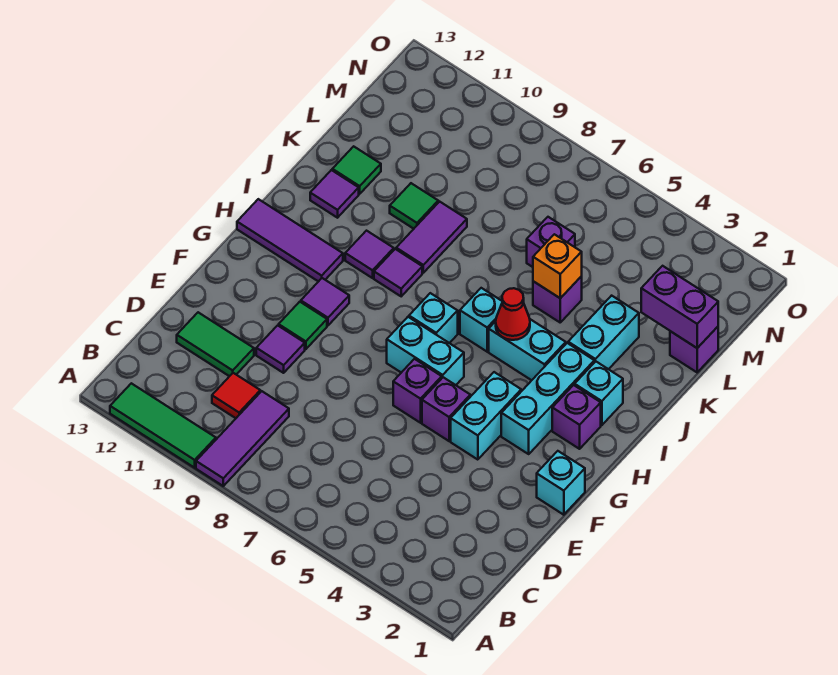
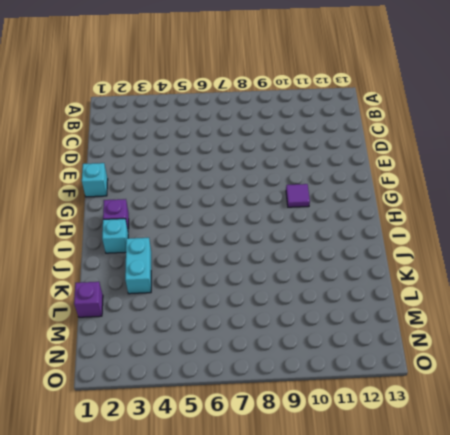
none -> purple tile A9:C9 level 1
none -> green tile A10:A12 level 1
none -> red tile C10 level 1
none -> green tile D11:D12 level 1

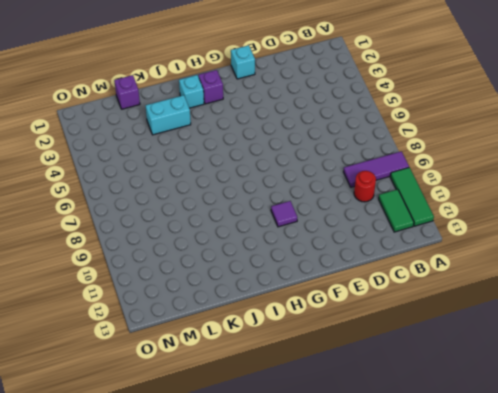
green tile B11:B12 level 1 -> green tile D11:D12 level 1
red round brick C10 level 1 -> red tile C10 level 1
none -> purple tile E10 level 1
none -> cyan brick F4:G4 level 1
none -> purple brick F5 level 1
none -> purple brick F6 level 1

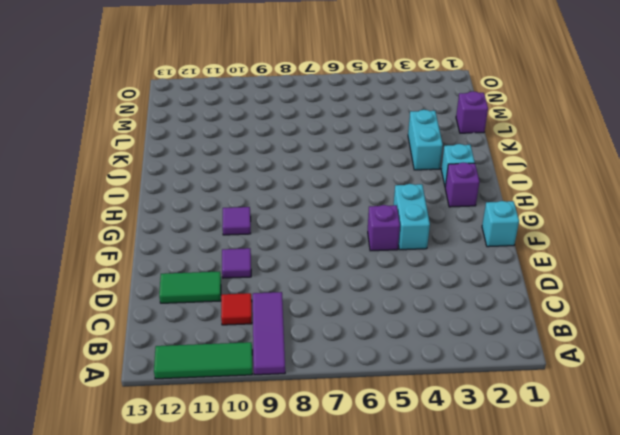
none -> purple brick F6 level 1
none -> green tile F10 level 1
none -> cyan brick G3:I3 level 1
none -> cyan brick G6:G7 level 1

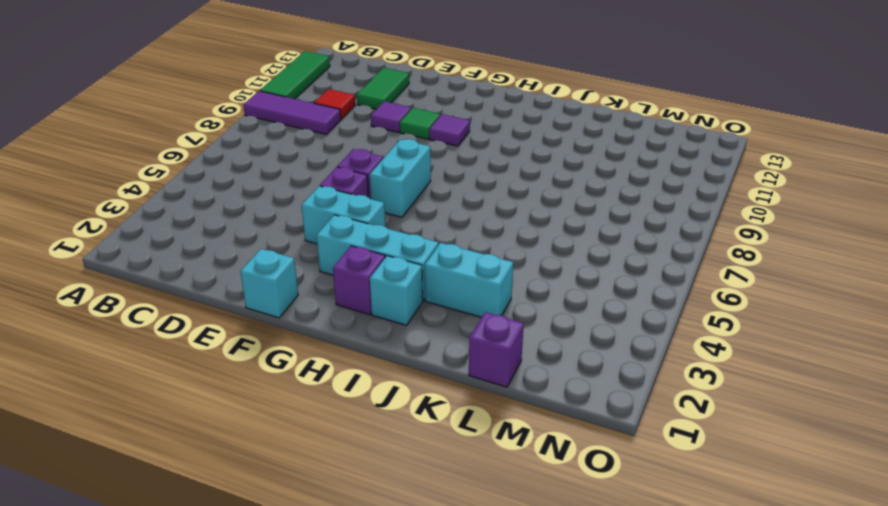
none -> cyan brick H7 level 1
none -> purple tile H11:H13 level 1
none -> cyan brick I4:I5 level 1
none -> cyan brick I6 level 1

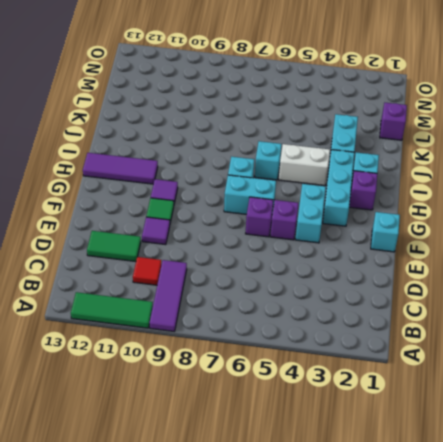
white brick I4:I5 level 1 -> cyan brick I4:I5 level 1
none -> purple tile I9 level 1
none -> purple tile I10 level 1
none -> purple tile J9:K9 level 1
none -> purple tile J12 level 1

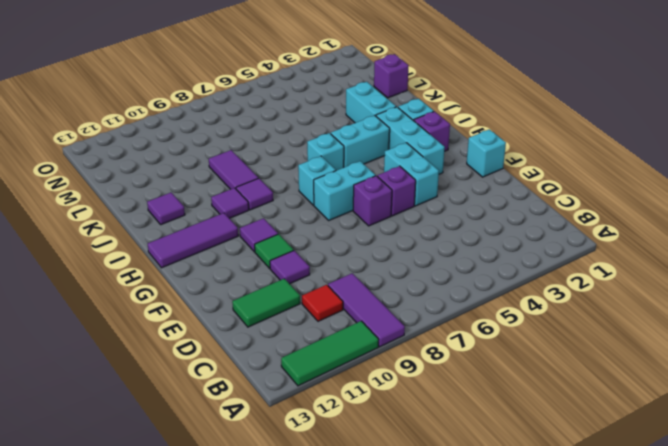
none -> purple brick K5 level 1
none -> green tile K10 level 1
none -> green tile K12 level 1
none -> purple brick L6 level 1

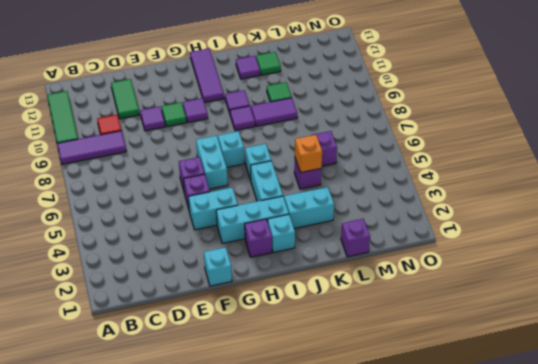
none -> red cone I5 level 2
none -> purple brick L1:L2 level 2

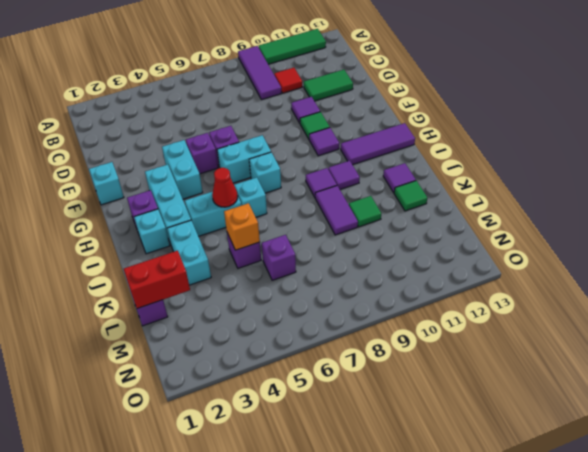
red brick L1:L2 level 2 -> purple brick L1:L2 level 2

